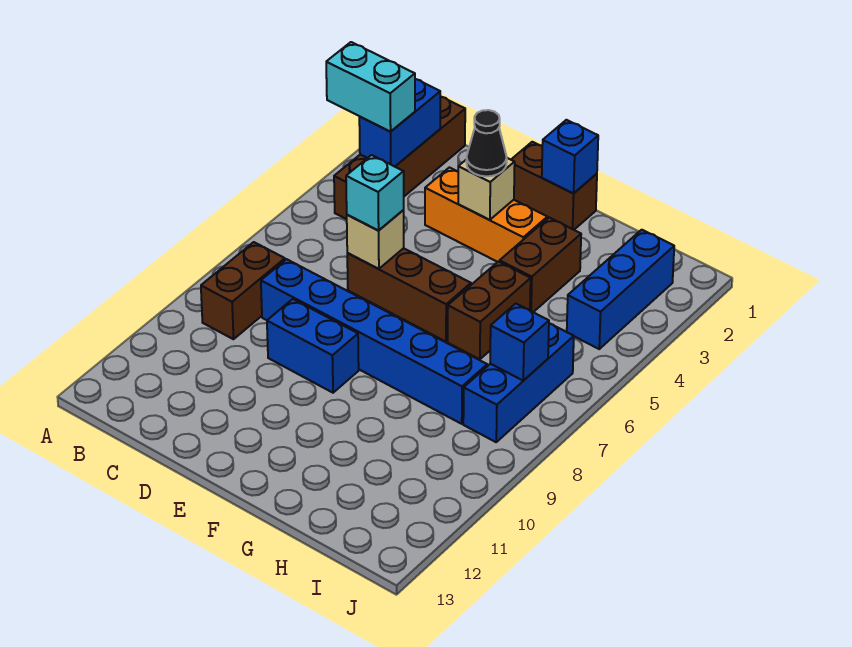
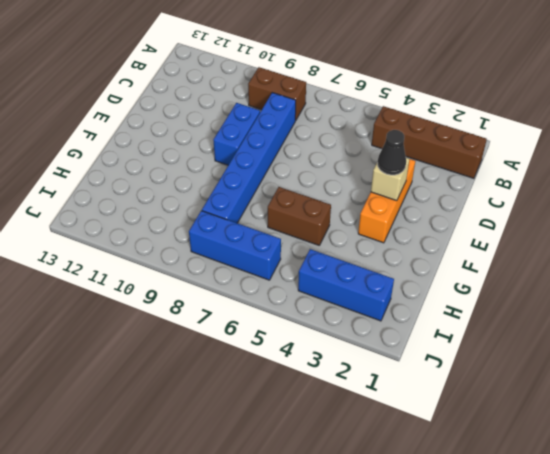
none -> brown brick D6:F6 level 1
none -> brown brick E1:F1 level 1
none -> brown brick G3:G4 level 1

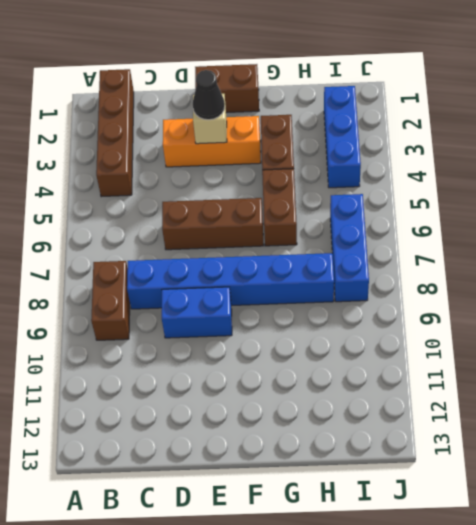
none -> blue brick B2:B3 level 2
none -> tan brick D6 level 2
none -> blue brick F1 level 2

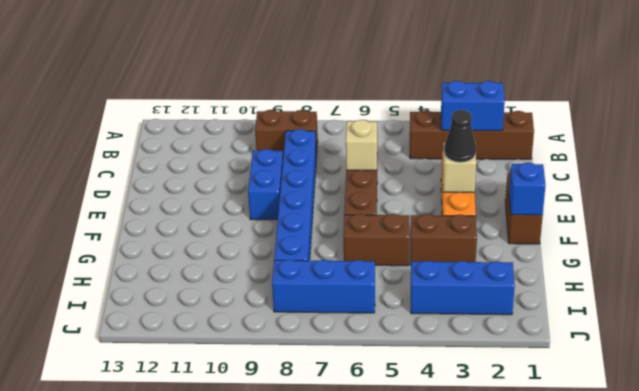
none -> blue brick I7 level 2
none -> cyan brick A3:B3 level 3
none -> cyan brick D6 level 3

